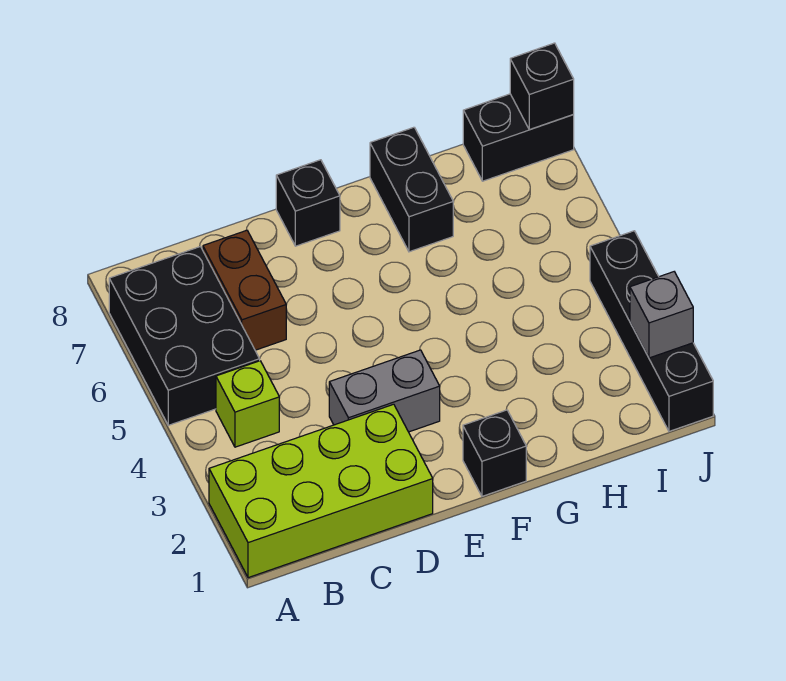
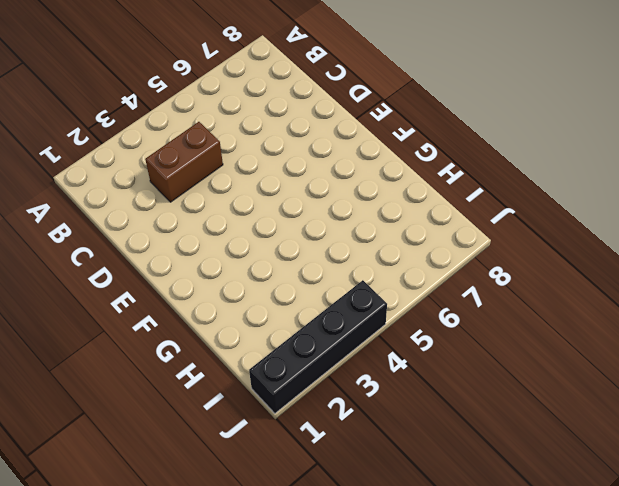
brown brick C3:C4 level 1 -> brown brick C6:C7 level 1
none -> lime brick A1:D2 level 1
none -> black brick A5:B7 level 1
none -> lime brick B4 level 1

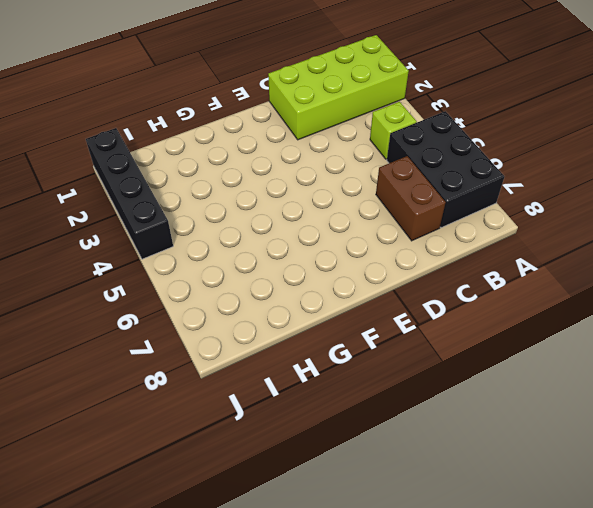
none -> grey brick D3:E3 level 1
none -> black brick E8 level 1
none -> black brick F1 level 1

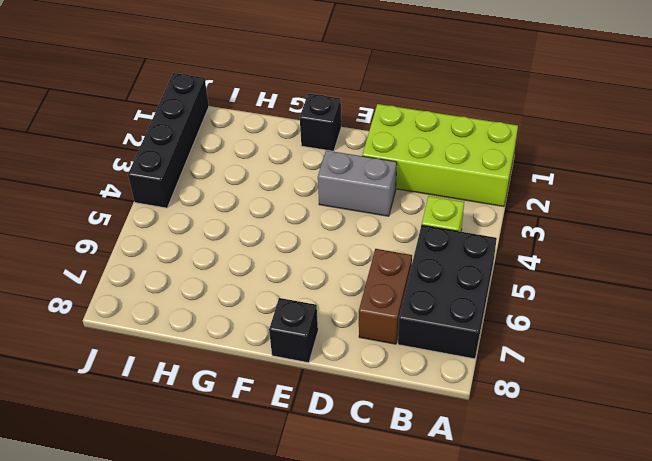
none -> black brick G7:G8 level 1
none -> black brick I8:J8 level 1
none -> grey brick J2 level 2

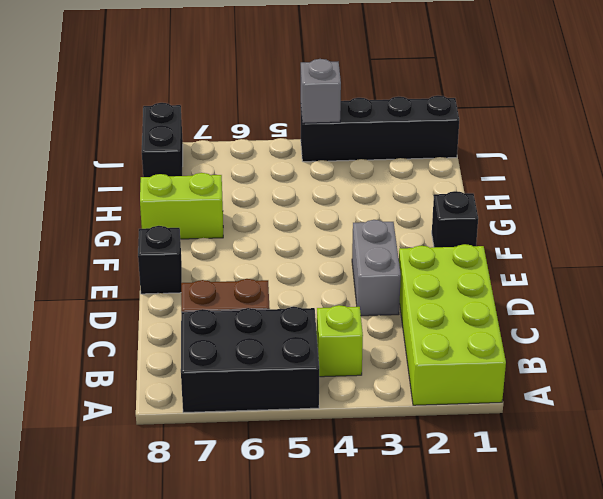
lime brick G7:G8 level 1 -> black brick G7:G8 level 1
grey brick J4 level 2 -> grey brick J2 level 2
none -> black brick J8 level 2

